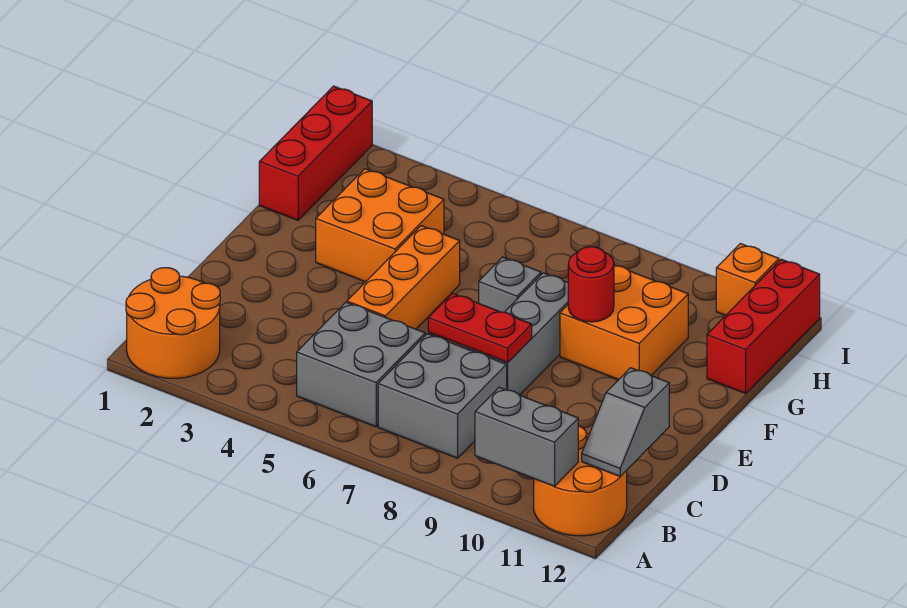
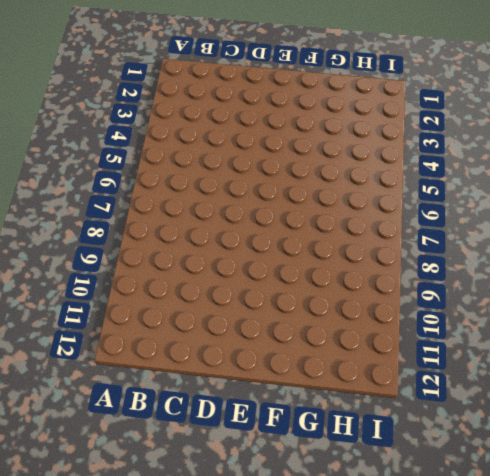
none -> orange round brick A1:B2 level 1
none -> orange round brick A11:B12 level 1
none -> grey brick B5:C6 level 1

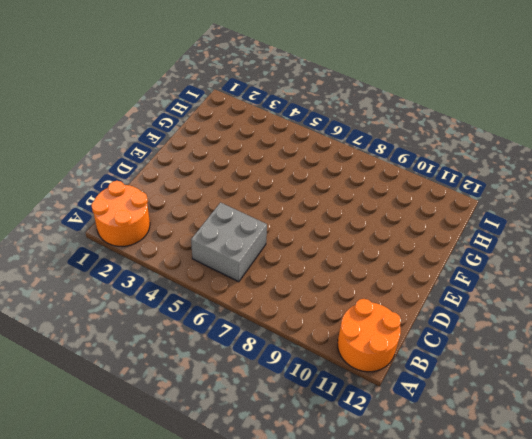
none -> grey brick B7:C8 level 1
none -> orange brick D5:F5 level 1
none -> grey brick D8:F8 level 1

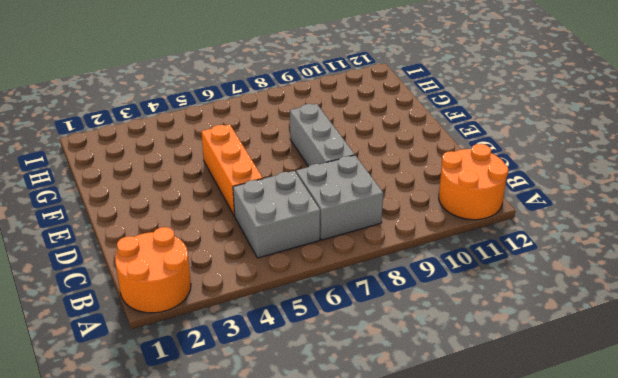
none -> orange brick F3:G4 level 1
none -> grey brick F7 level 1
none -> orange brick F9:G10 level 1

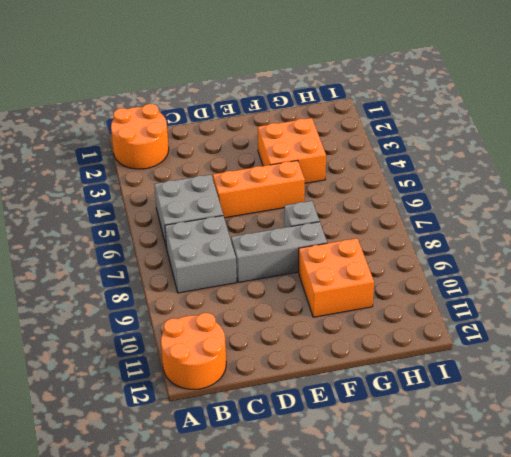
none -> red brick G1:I1 level 1
none -> red brick G12:I12 level 1
none -> orange brick I11 level 1

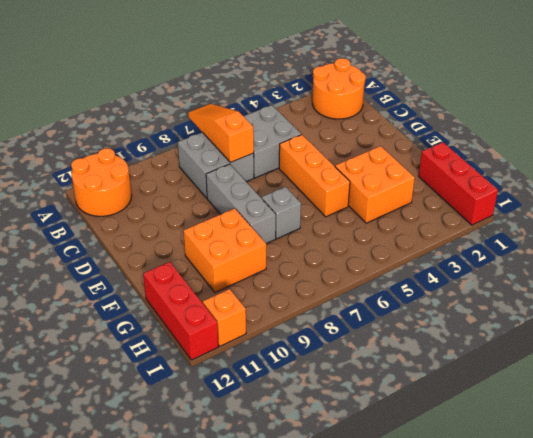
orange slope A7:C7 level 2 top C -> none
none -> grey brick A10:A11 level 2
none -> grey slope B12:C12 level 2 top C
none -> red plate D7:D8 level 2

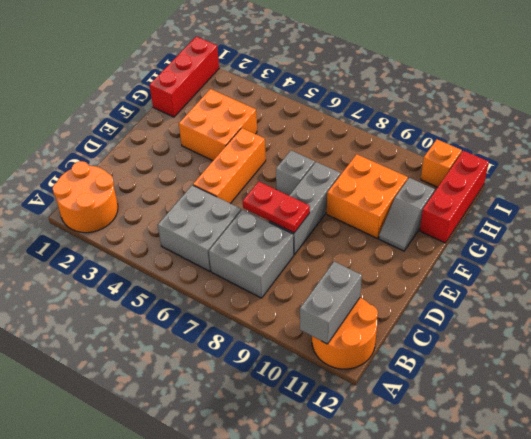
grey brick A11:B11 level 2 -> grey brick A10:A11 level 2
grey slope F11:G11 level 1 top G -> grey slope B12:C12 level 2 top C
none -> red round brick F9 level 2

